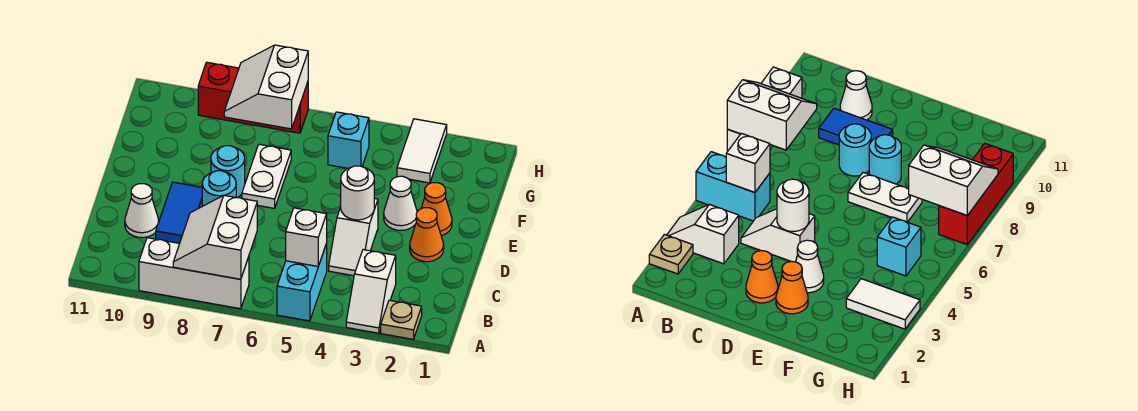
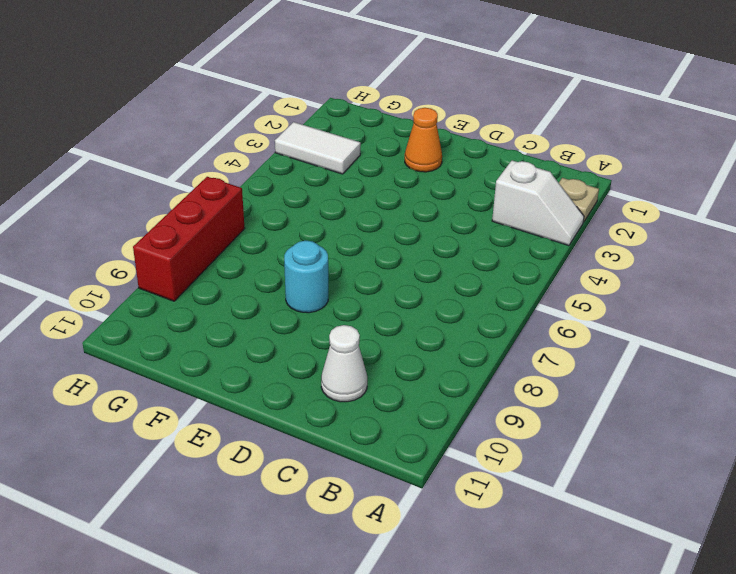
none -> cyan brick A5:B5 level 1
none -> white brick A7:A9 level 1
none -> white slope C4:D4 level 1 top D

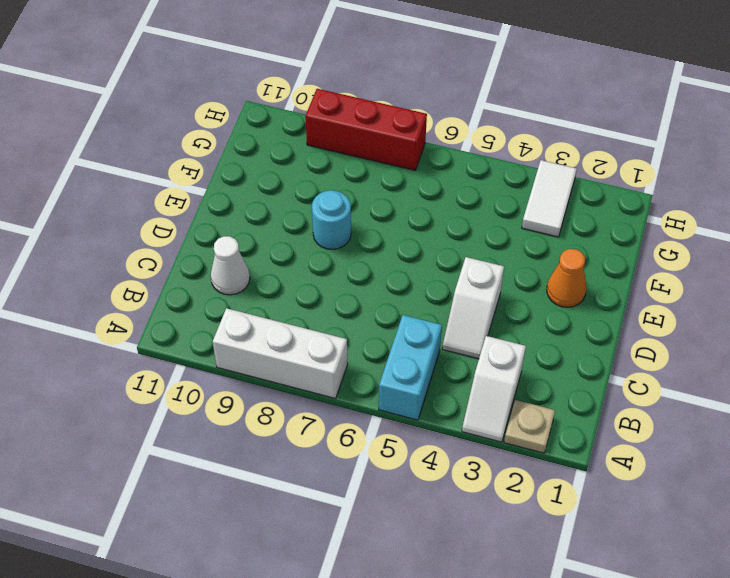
none -> blue tile C9:D9 level 1
none -> orange cone D2 level 1
none -> cyan round brick D8 level 1

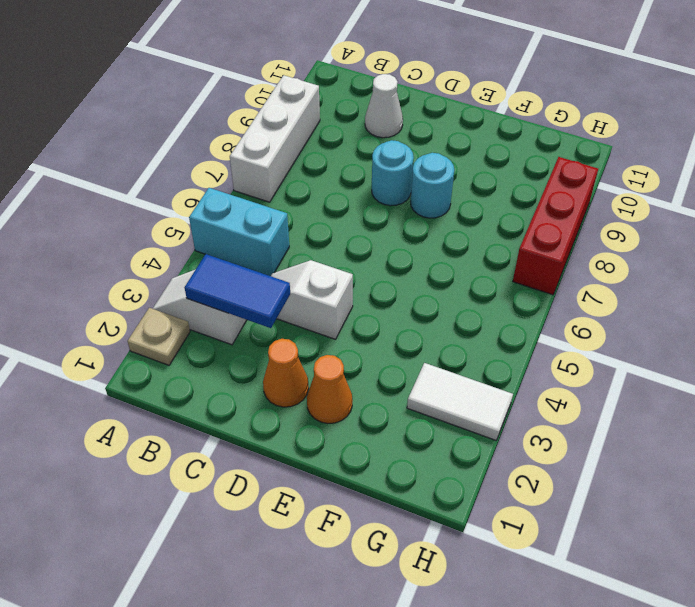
blue tile B3:C3 level 2 -> blue tile C9:D9 level 1
none -> white cone E3 level 1
none -> white plate E7:F7 level 1
none -> cyan brick G5 level 1

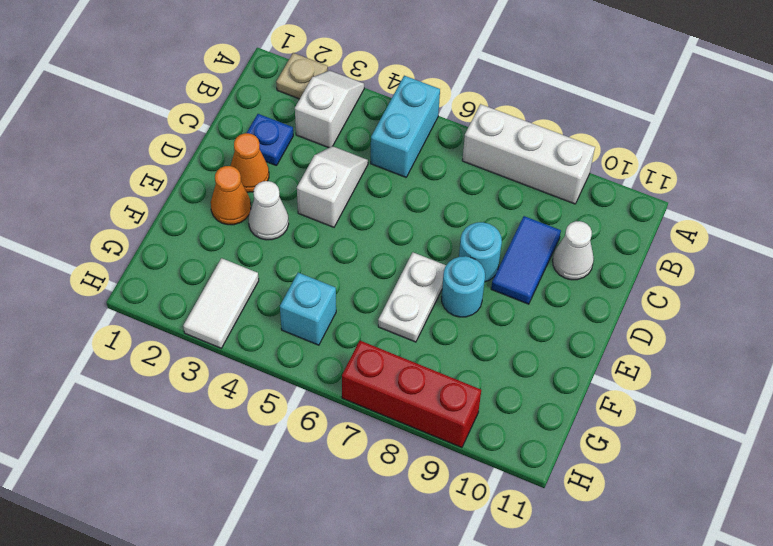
blue plate C2 level 1 -> none
none -> white slope A7:B8 level 2 top 7
none -> white brick B5 level 2
none -> white round brick D4 level 2

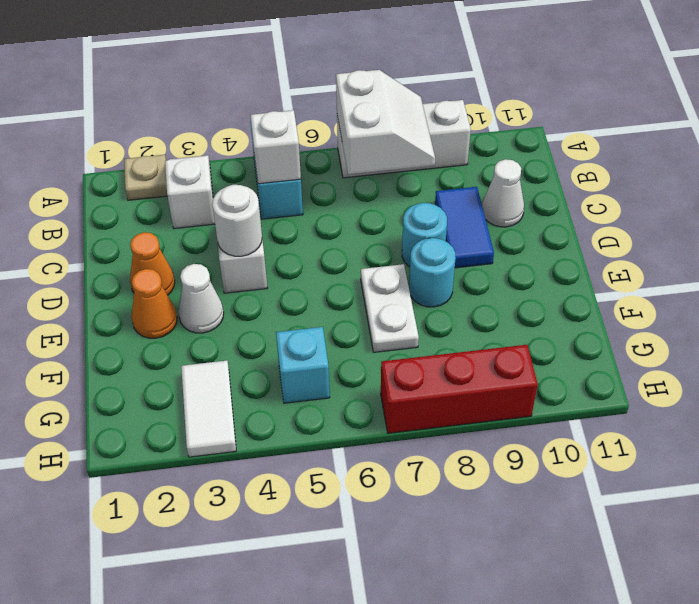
none -> white slope G7:H8 level 2 top 7

